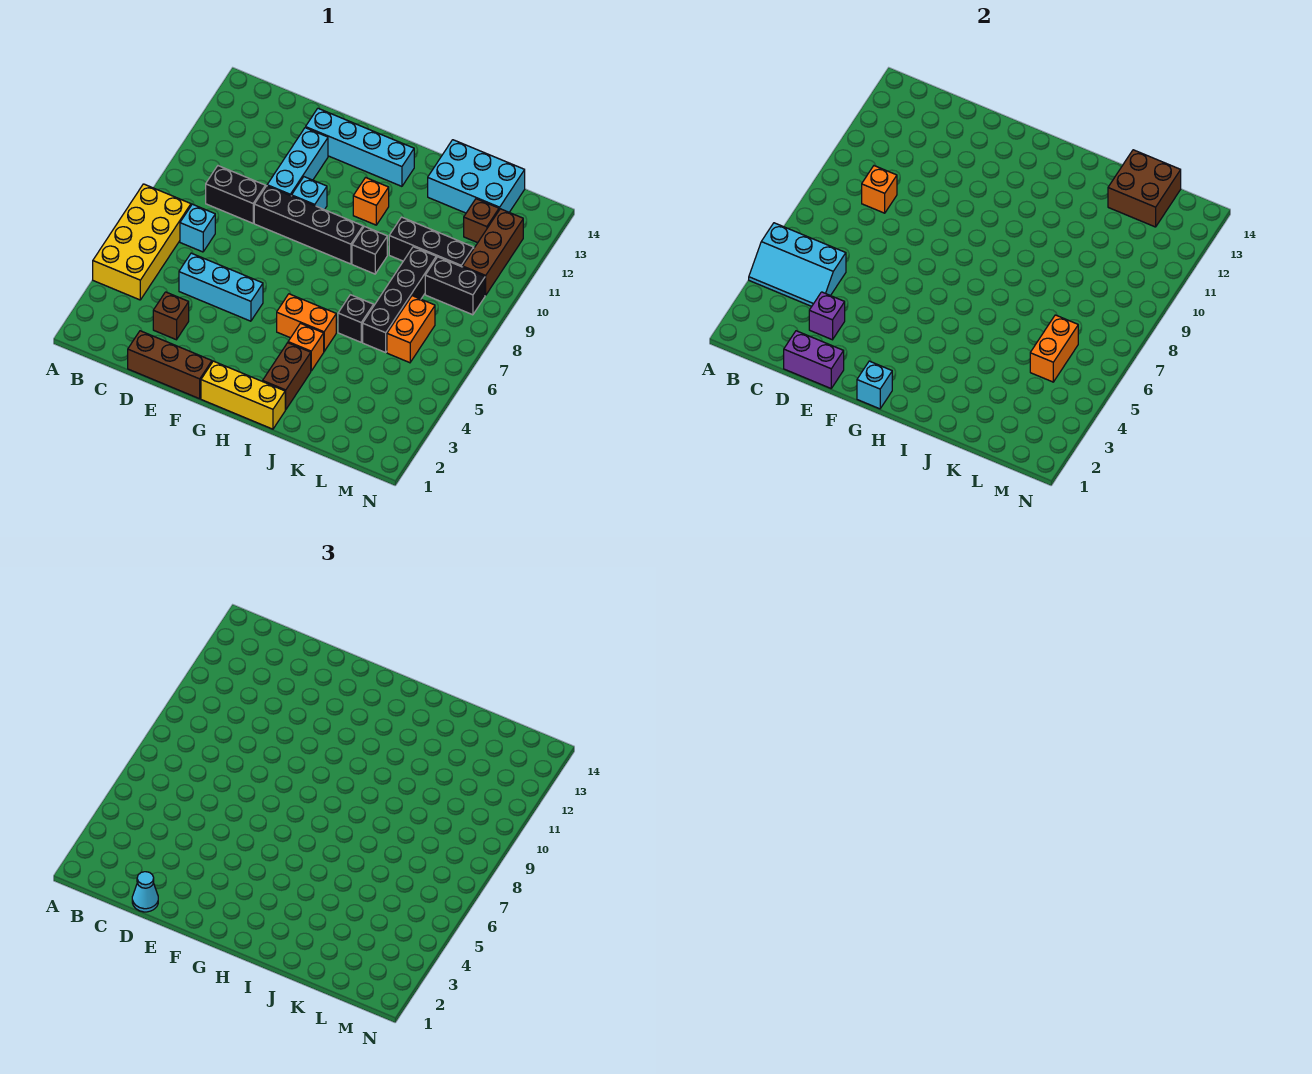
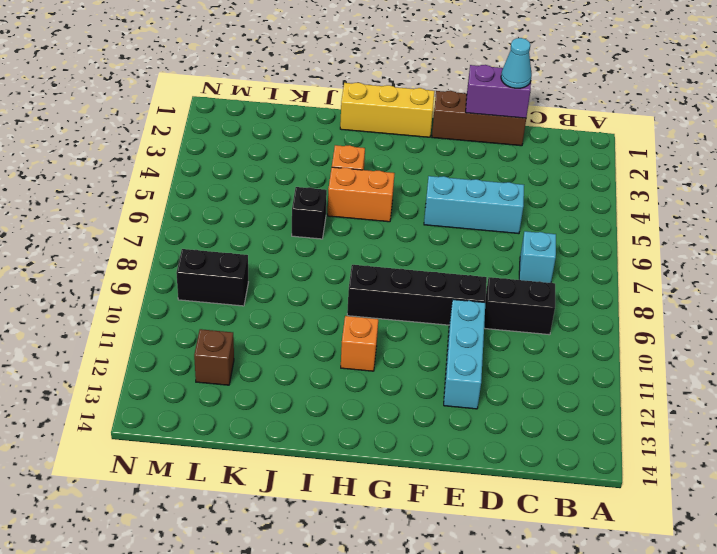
none -> yellow brick A4:B7 level 1
none -> brown brick D3 level 1
none -> cyan brick E13:H13 level 1
none -> cyan brick F10 level 1

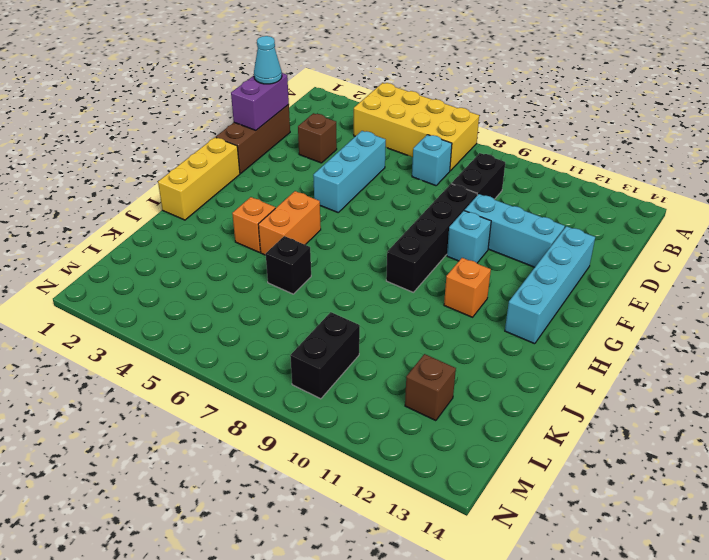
none -> brown brick I2:I3 level 1
none -> black brick I9 level 1
none -> black brick J10:L10 level 1
none -> cyan brick J13:L14 level 1

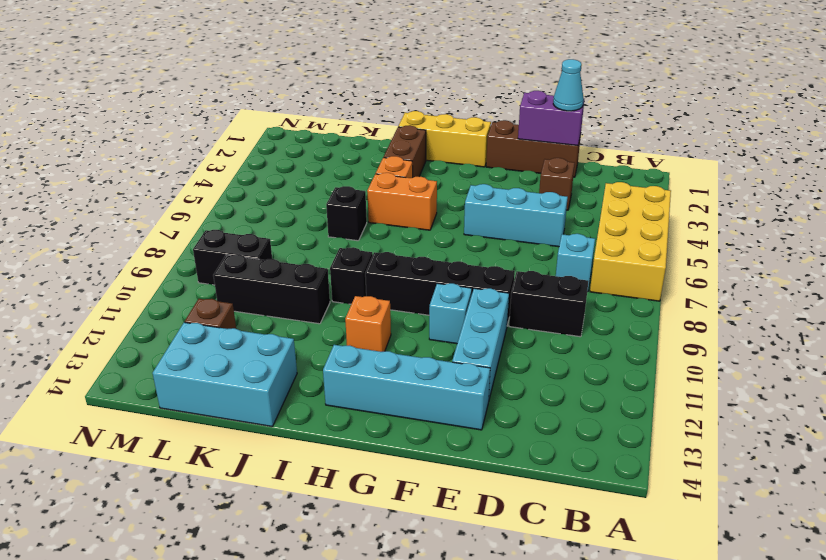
none -> black brick K6:K9 level 1
none -> orange brick L6:L7 level 1
none -> brown brick M10:M12 level 1
none -> cyan slope A4:C5 level 2 top 5

